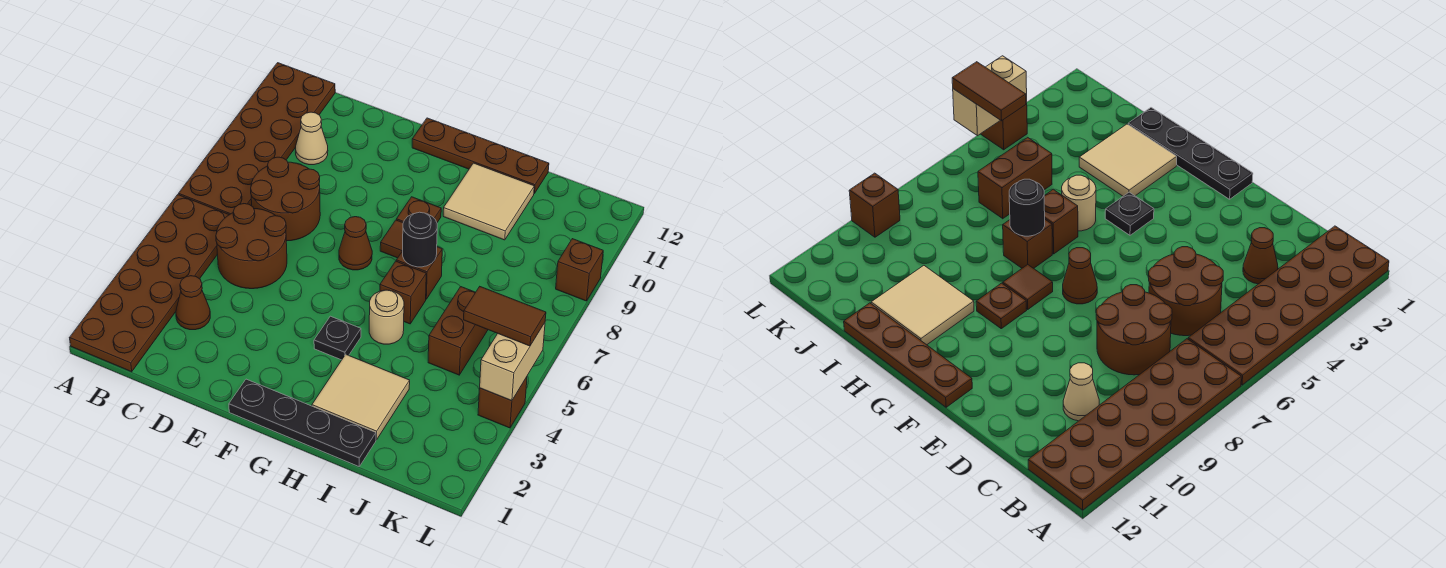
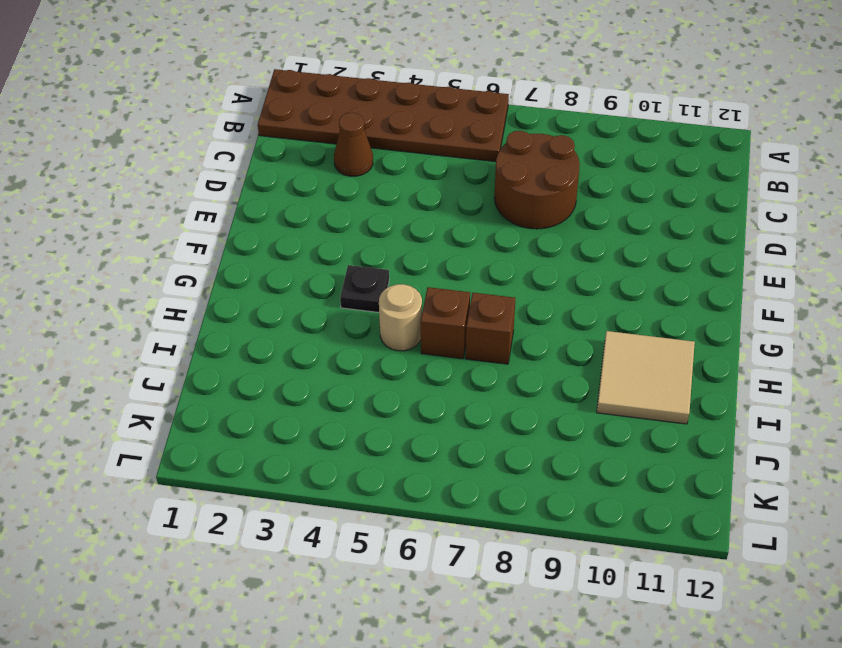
none -> brown plate A7:B12 level 1
none -> brown round brick C5:D6 level 1
none -> tan cone C10 level 1

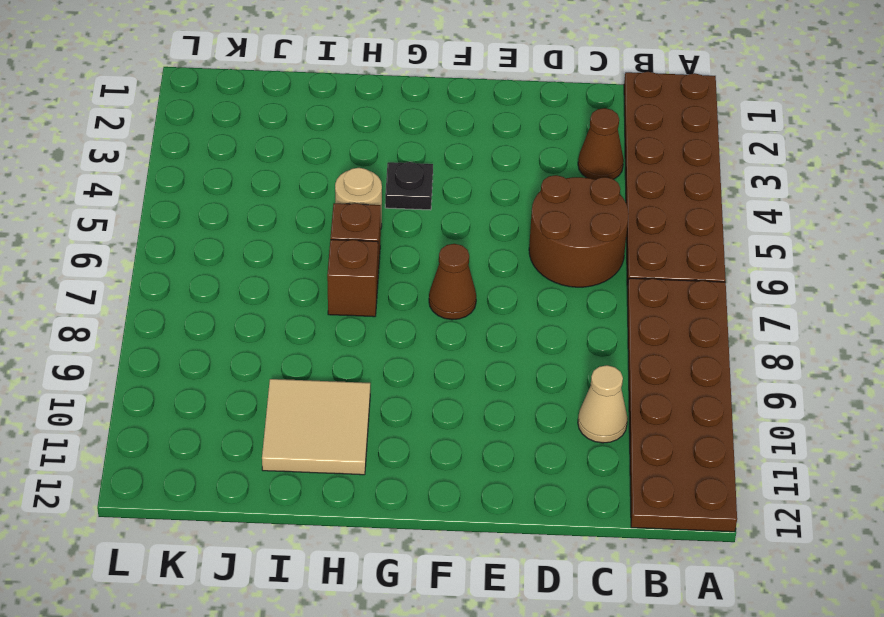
none -> brown round brick C7:D8 level 1
none -> black plate F1:I1 level 1
none -> brown plate F12:I12 level 1

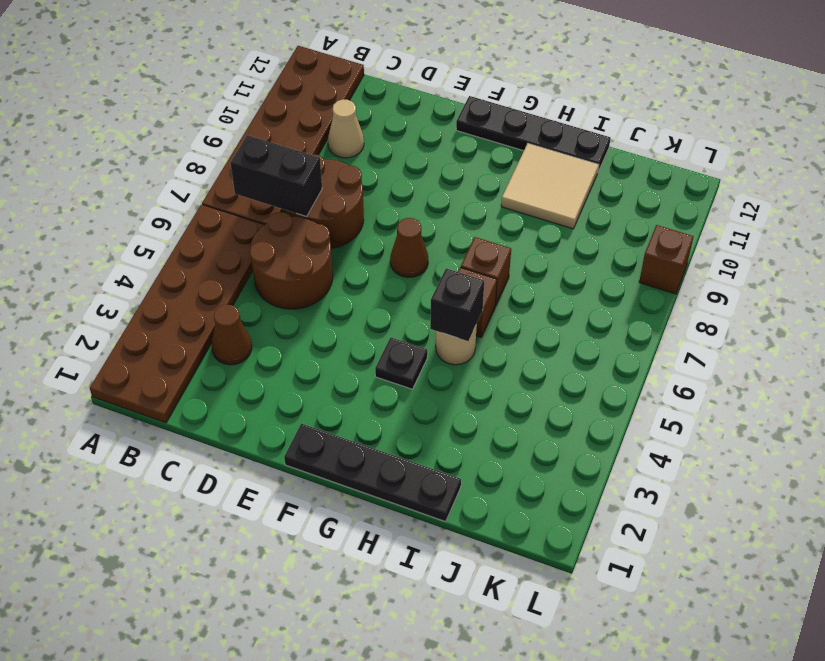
black brick B7:C7 level 2 -> none
black plate F12:I12 level 1 -> brown plate F12:I12 level 1
black brick H5 level 2 -> none
none -> brown tile G8 level 1
none -> brown plate G9 level 1
none -> tan tile H2:I3 level 1

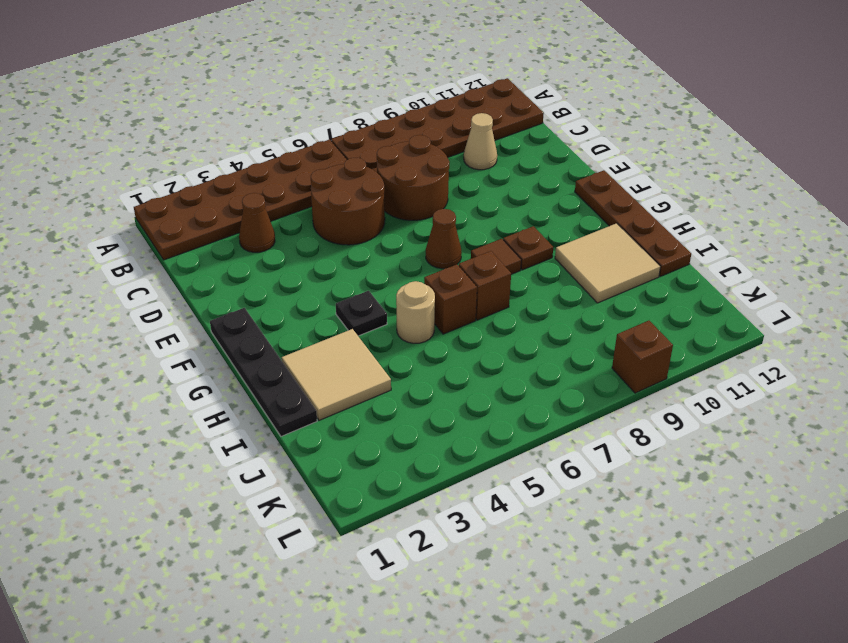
none -> brown brick J5:J6 level 1
none -> brown brick L4 level 1
none -> black round brick H7 level 2

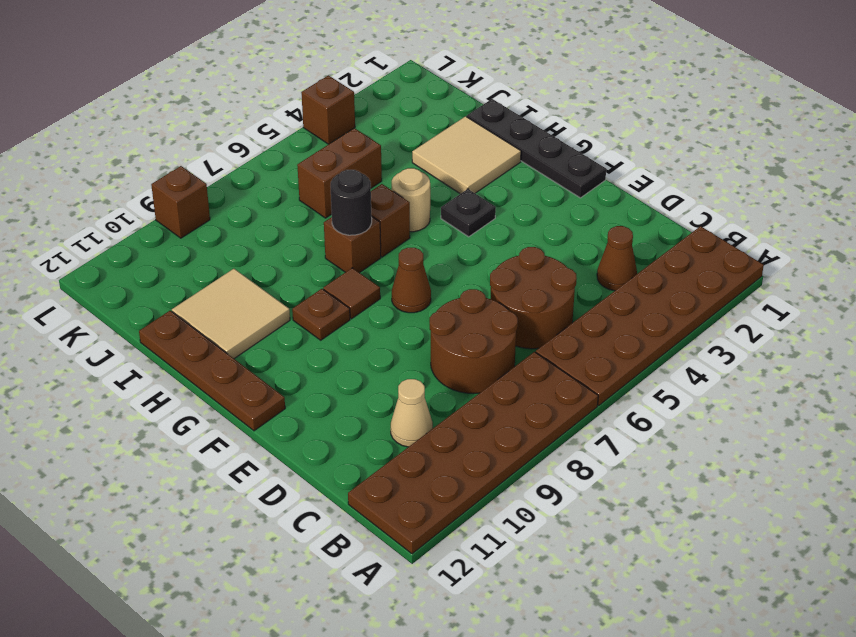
none -> tan brick L4:L5 level 2
none -> brown tile K5:L5 level 3

